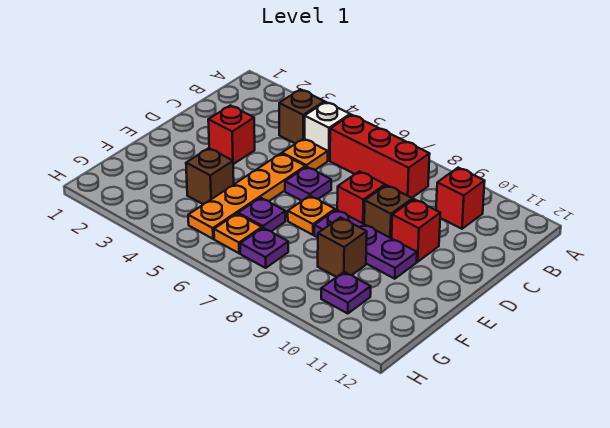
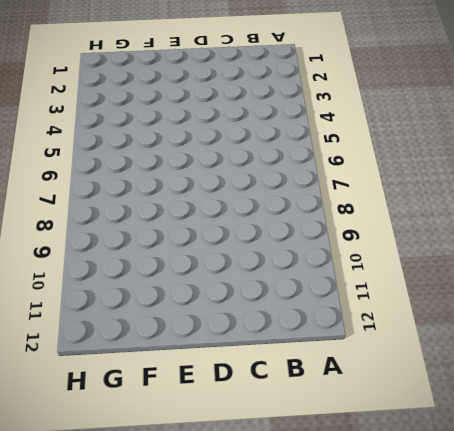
none -> brown brick B4 level 1
none -> white brick B5 level 1
none -> red brick B6:B8 level 1

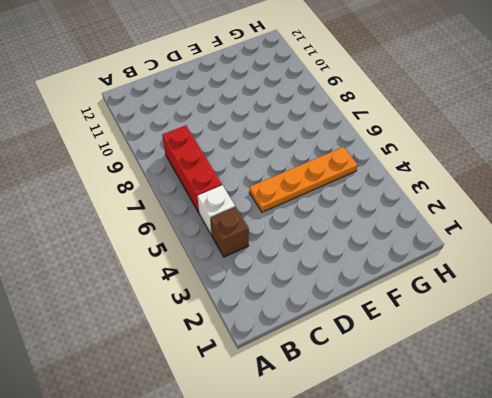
none -> red brick B10 level 1
none -> orange plate C5 level 1
none -> red brick D3 level 1

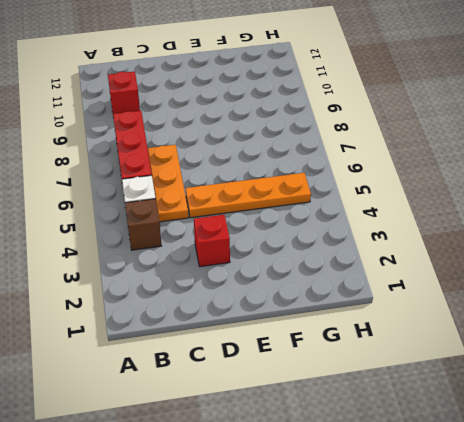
orange plate C5:C7 level 1 -> orange plate C5 level 1
none -> purple plate D6 level 1
none -> red brick D8 level 1
none -> brown brick D9 level 1

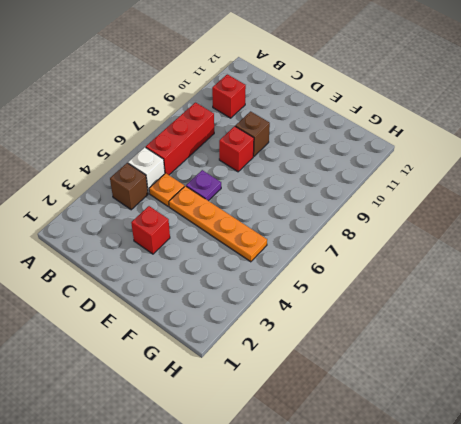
none -> red brick D10 level 1
none -> orange plate E7 level 1
none -> purple plate E8:E10 level 1

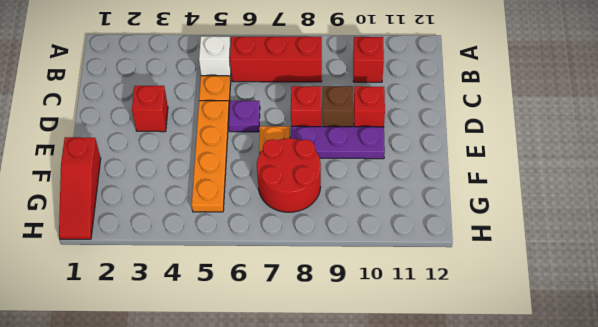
red slope F1:H1 level 1 top F -> none
red round brick F7:G8 level 1 -> purple plate G7 level 1
none -> brown brick B4 level 1
none -> brown brick F4 level 1
none -> purple plate F6 level 1

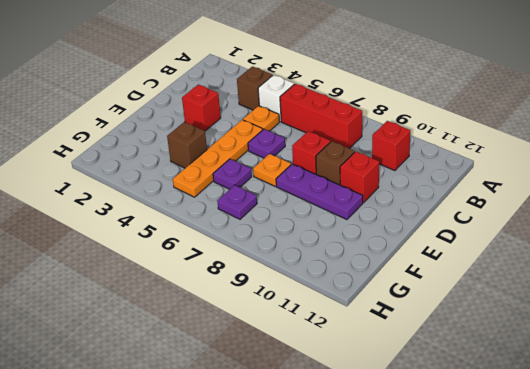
none -> brown brick F9 level 1
none -> orange plate G6 level 1
none -> purple plate G10 level 1

